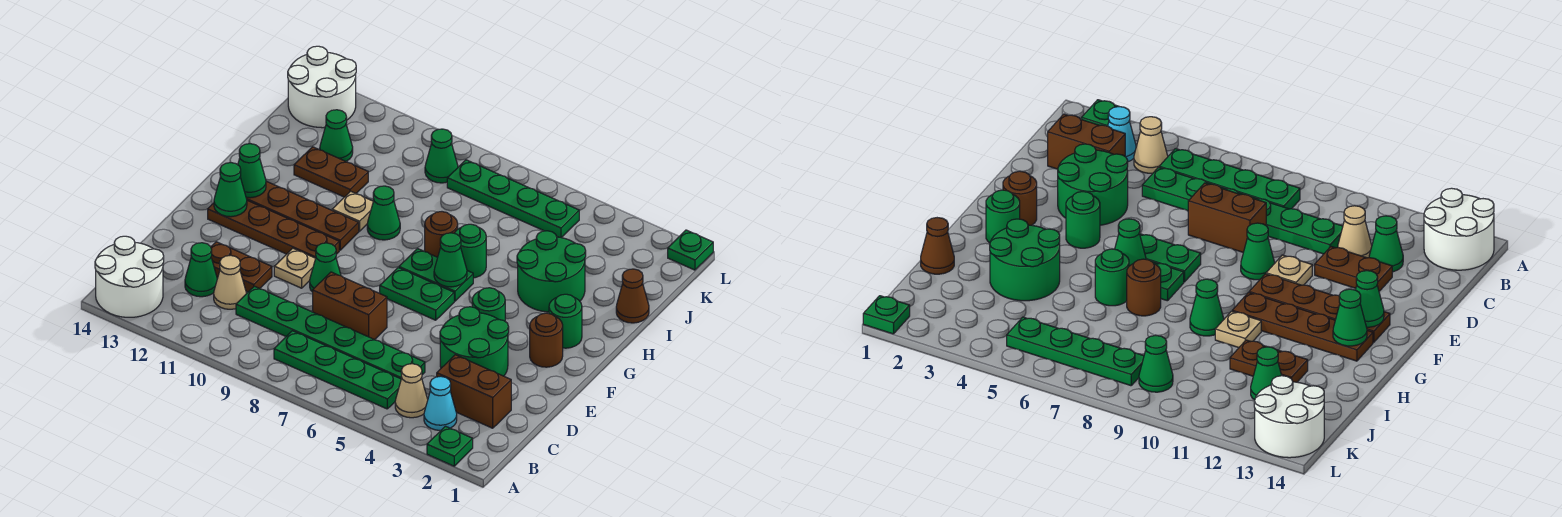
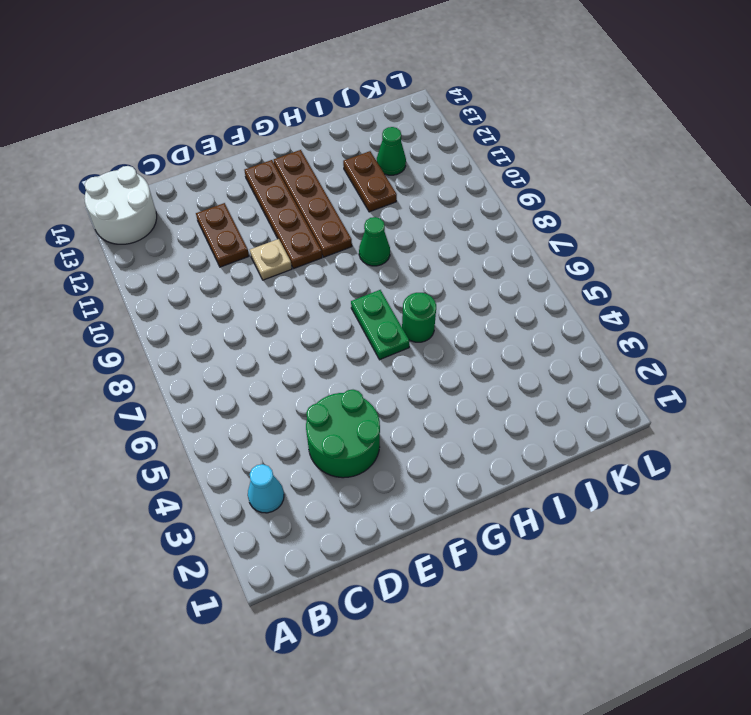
none -> green plate A2 level 1
none -> tan cone B4 level 1
none -> green plate B5:B8 level 1
none -> brown brick C2:C3 level 1

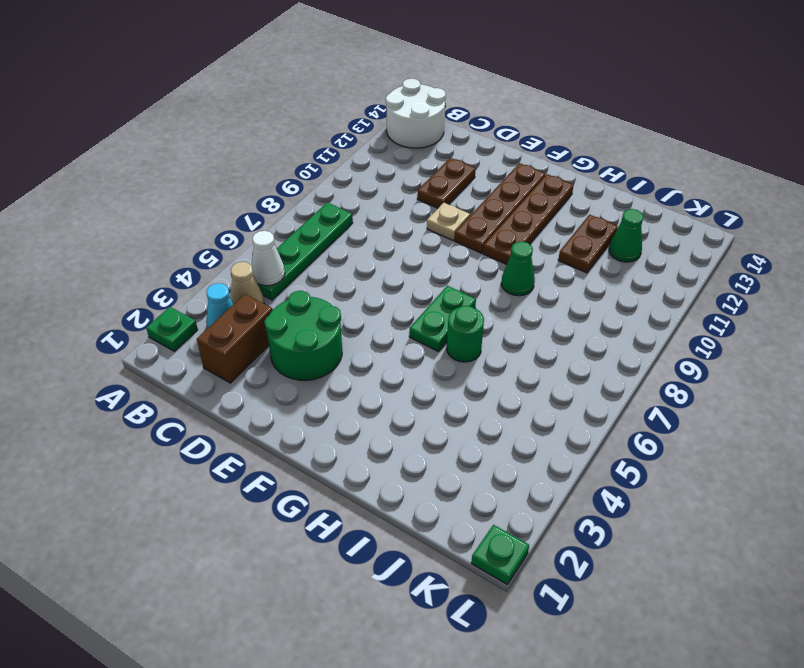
white cone B5 level 2 -> none
none -> green plate C5:C10 level 1
none -> tan cone C11 level 1
none -> green cone C12 level 1
none -> brown brick D7:D8 level 1

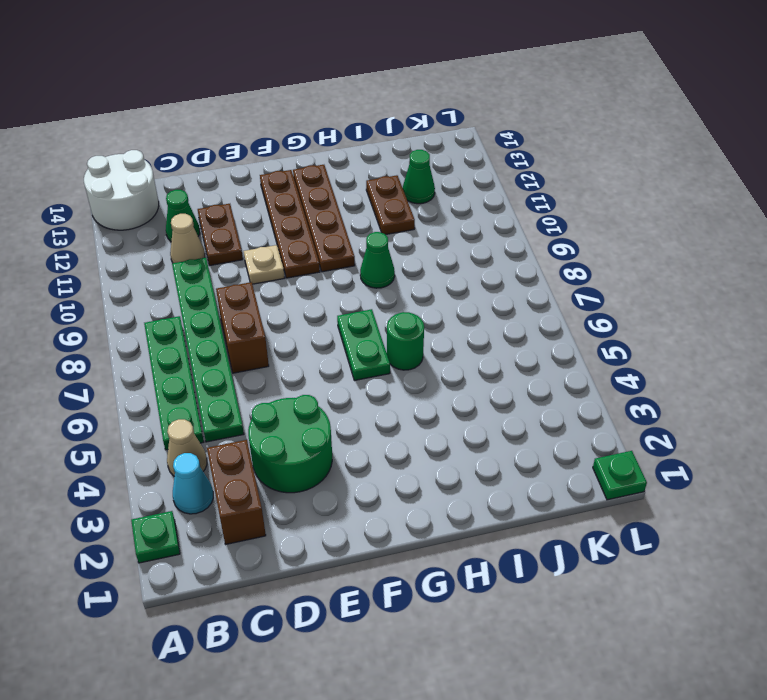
none -> green cone E9 level 1
none -> brown round brick F2 level 1
none -> green round brick F4 level 1
none -> green plate F6:F7 level 1

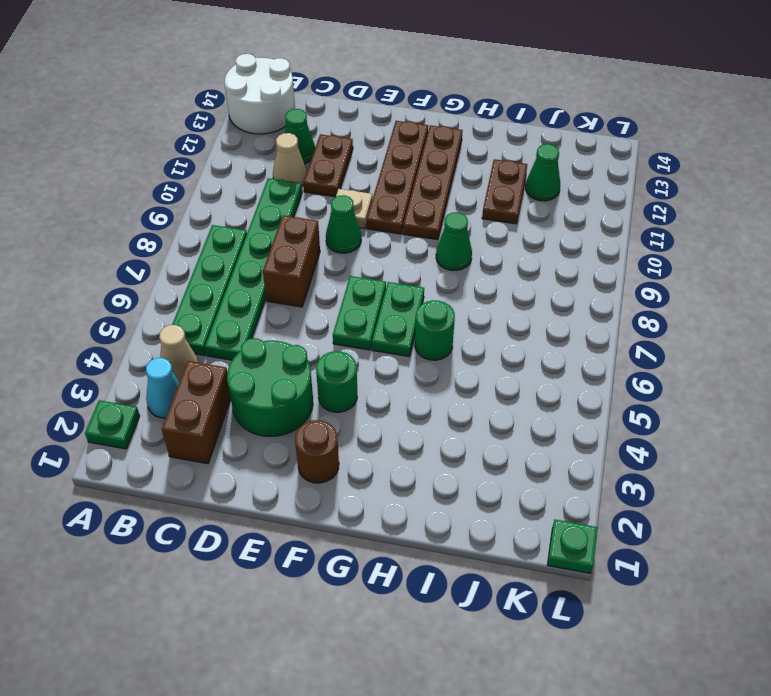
none -> green round brick G2 level 1
none -> green round brick H3:I4 level 1
none -> brown round brick H7 level 1
none -> tan plate H10 level 1

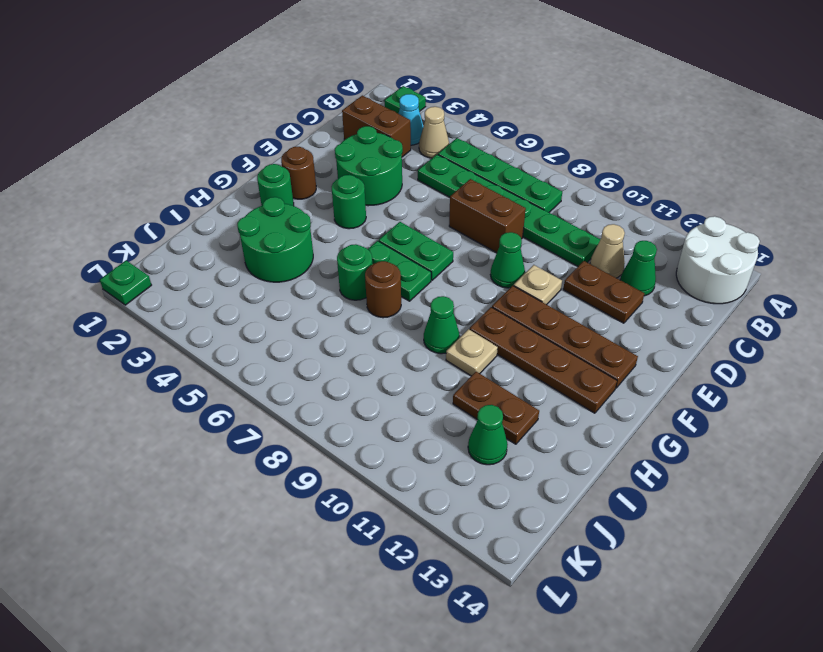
none -> brown cone I1 level 1
none -> green plate K5:K8 level 1
none -> green cone K9 level 1
none -> white round brick K13:L14 level 1

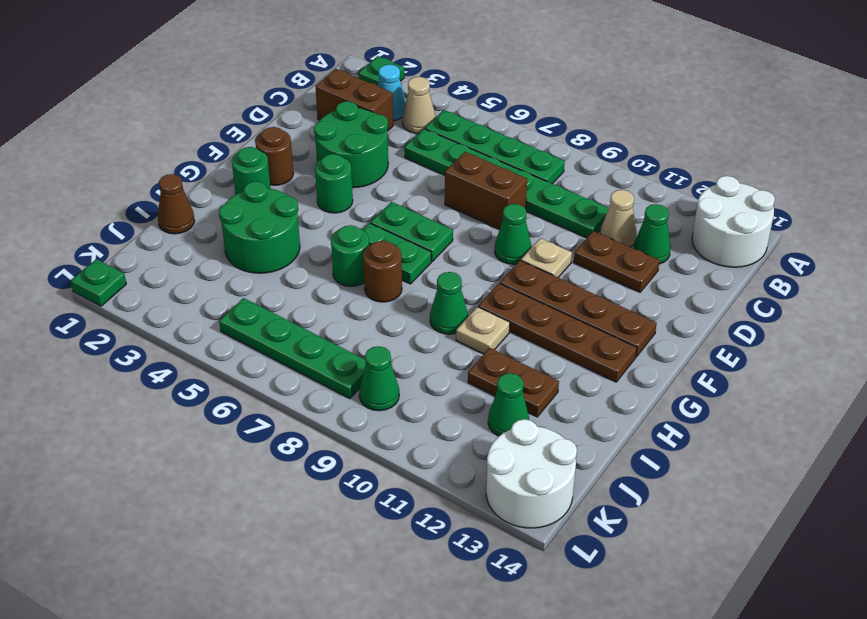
none -> green cone F13 level 2
none -> green cone G6 level 2
none -> green cone G13 level 2

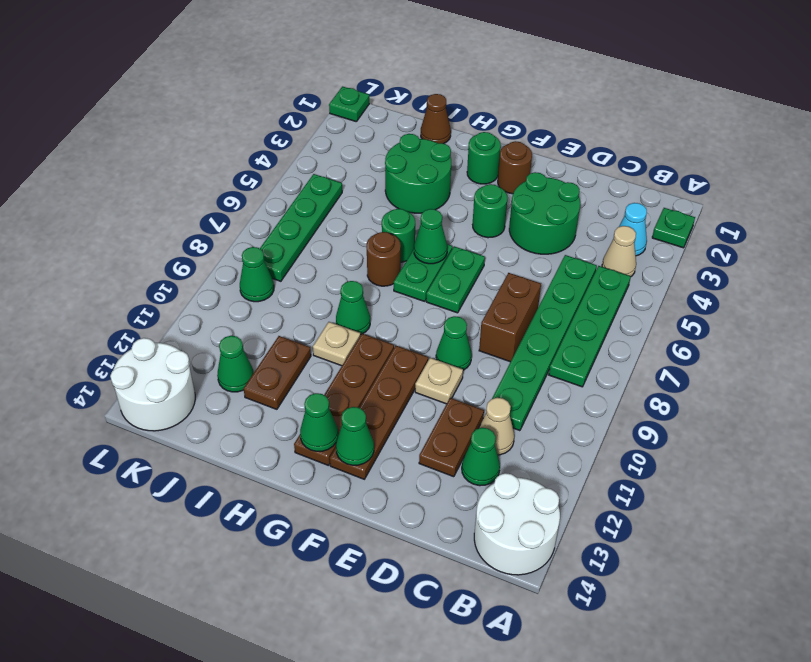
none -> brown brick C2:C3 level 1

